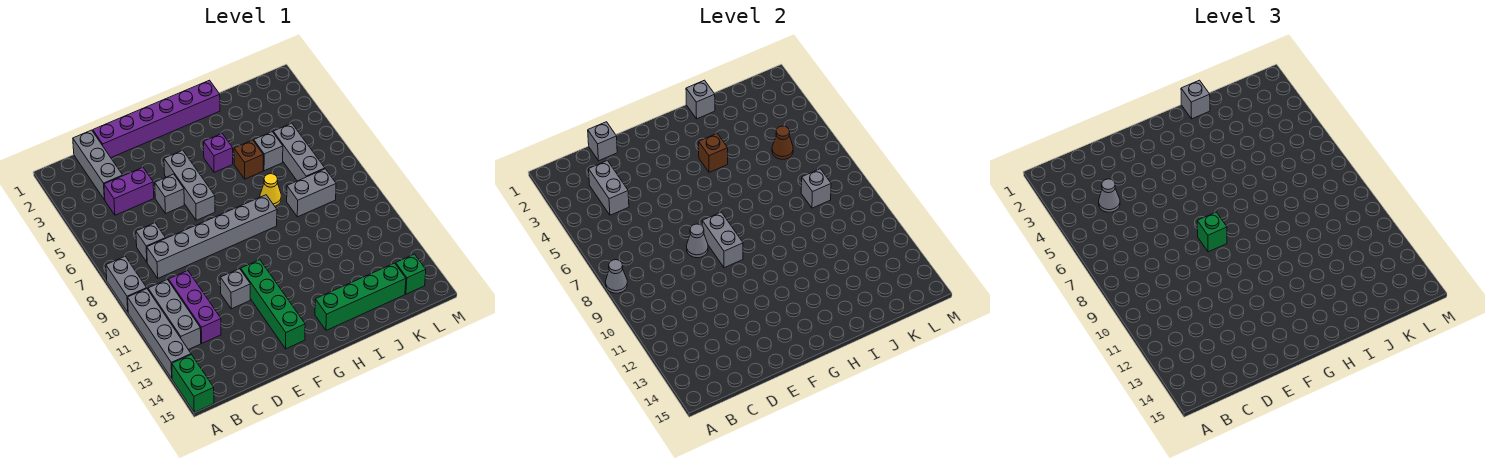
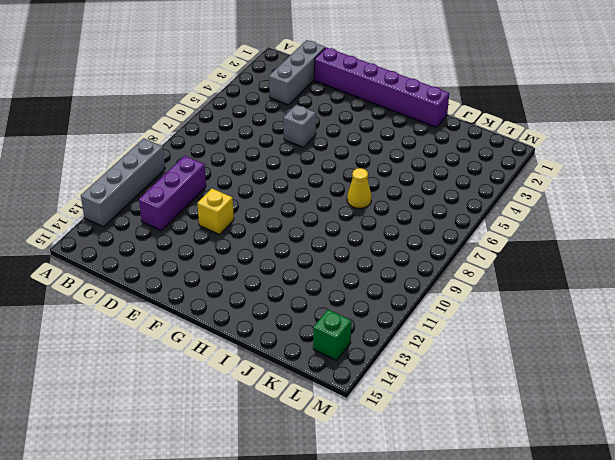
yellow brick E11 level 1 -> grey brick E11 level 1
none -> grey brick A8:A9 level 1
none -> green brick A14:A15 level 1
none -> grey brick B10:B12 level 1
none -> purple brick C4:D4 level 1

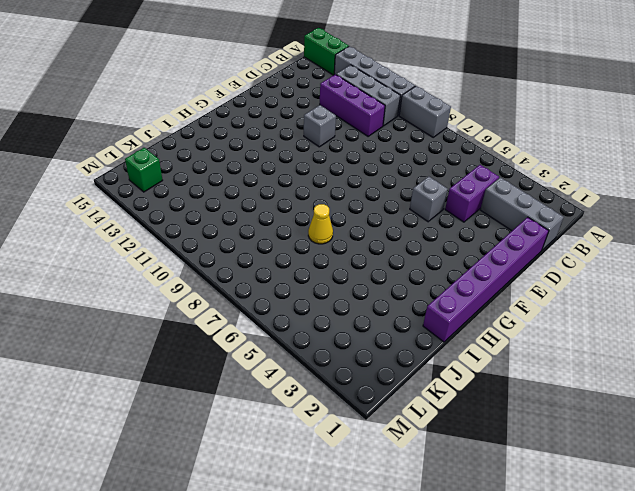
none -> grey brick C7 level 1
none -> grey brick C8:H8 level 1
none -> grey brick F4:F6 level 1
none -> green brick F11:F14 level 1

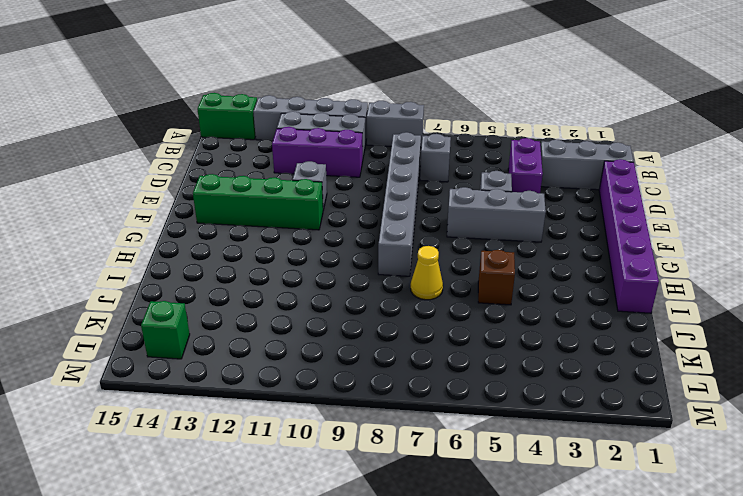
none -> purple brick H4 level 1
none -> green brick H14:K14 level 1
none -> grey brick J5 level 1
none -> grey brick J8:K8 level 1

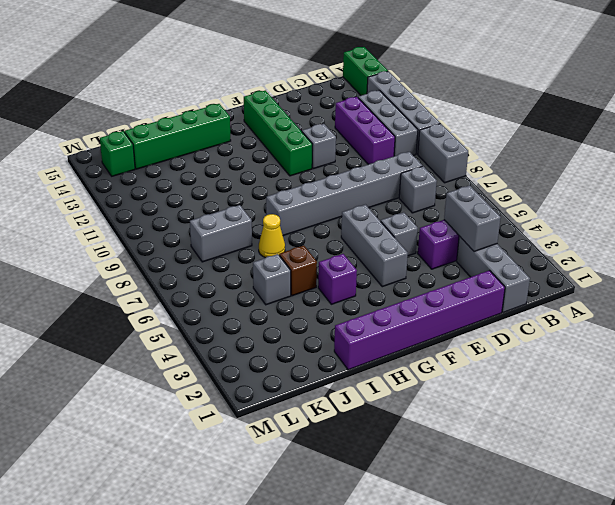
none -> grey brick K5:K7 level 1
none -> grey cone A8 level 2
none -> grey brick D1 level 2
none -> grey cone E8 level 2

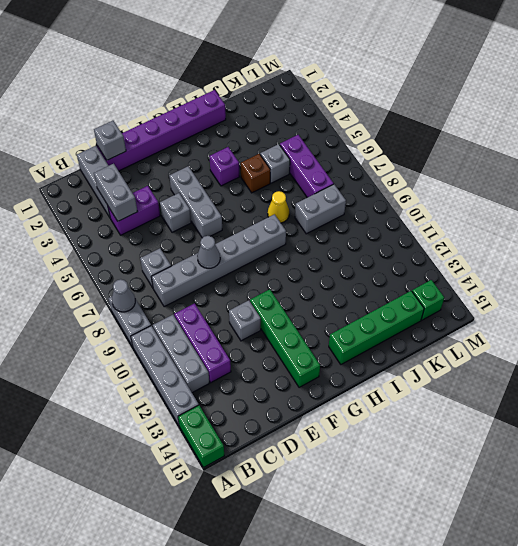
purple brick K5:K7 level 1 -> grey brick K5:K7 level 1
none -> grey brick F8:F9 level 2
none -> brown brick H4 level 2
none -> grey brick I1 level 2
none -> brown cone K5 level 2

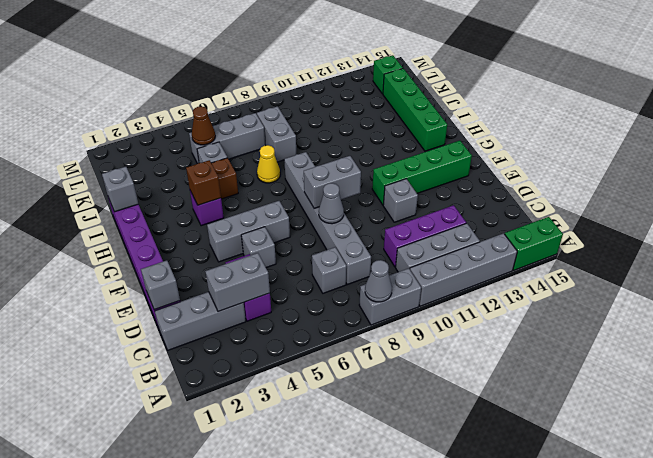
none -> grey brick K8 level 2
none -> grey cone C4 level 3
none -> green brick F8 level 3
none -> grey brick I1 level 3

